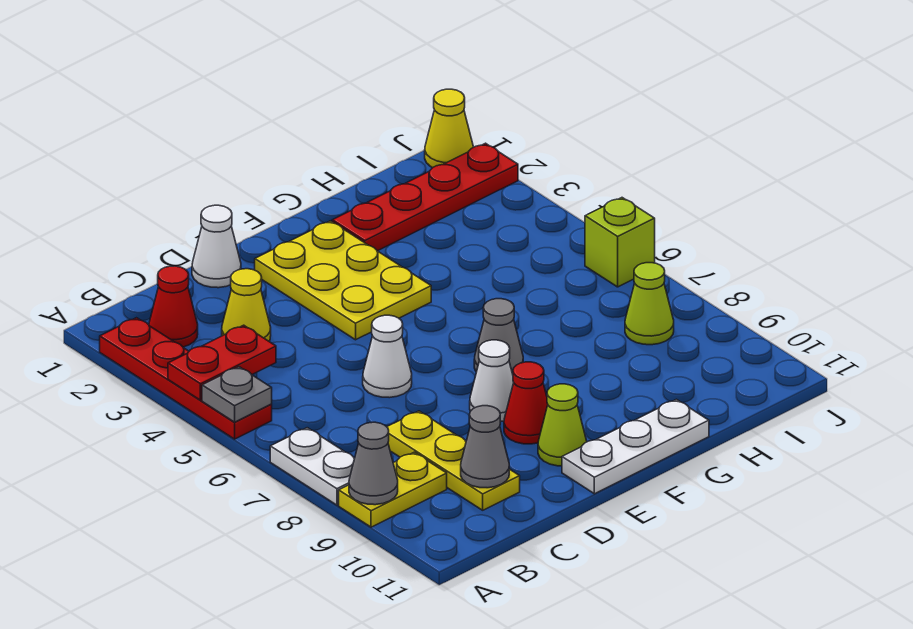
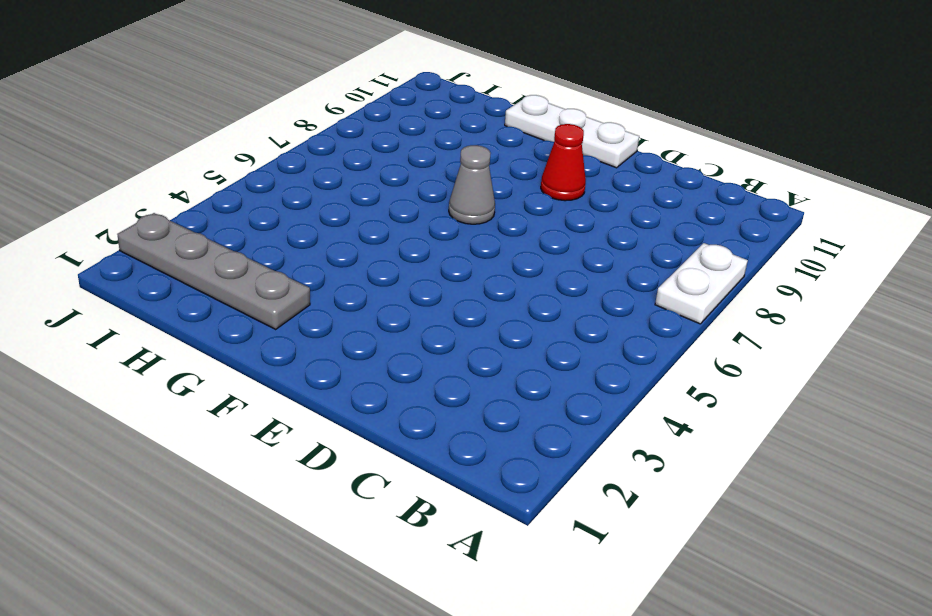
grey plate G2:J2 level 1 -> red plate G2:J2 level 1
none -> red plate A2:A5 level 1
none -> yellow plate A9:B9 level 1
none -> red cone B2 level 1

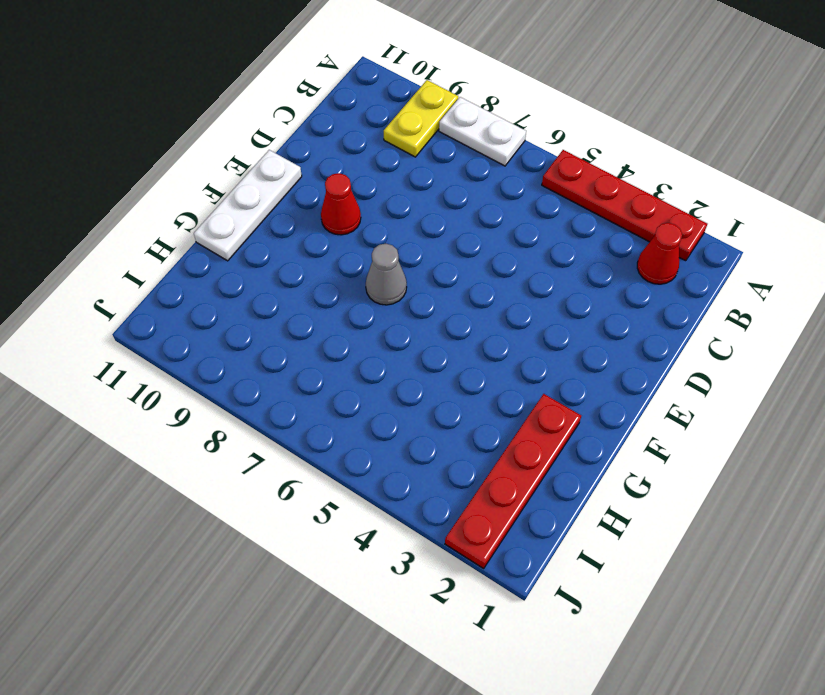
none -> yellow cone C3 level 1
none -> yellow plate C8:C10 level 1
none -> white cone D1 level 1

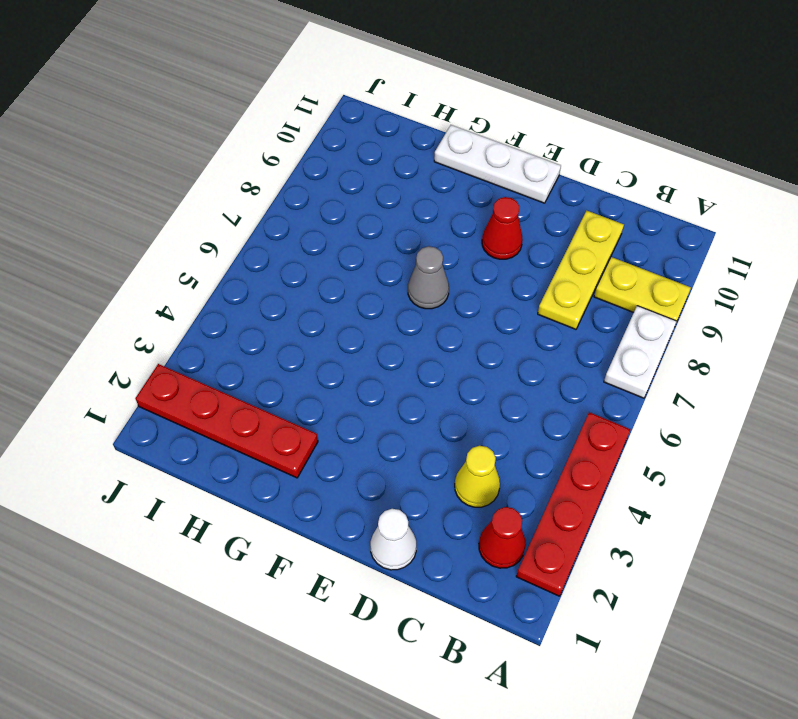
none -> white cone D6 level 1
none -> yellow plate E2:F4 level 1
none -> white cone E8 level 1

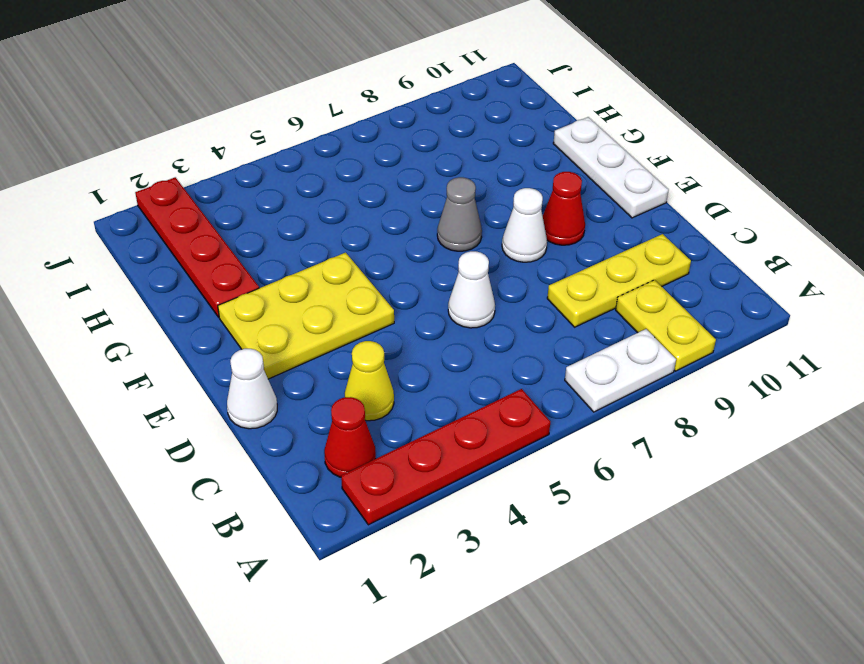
none -> lime cone E10 level 1
none -> lime cone I8 level 1
none -> yellow cone J1 level 1

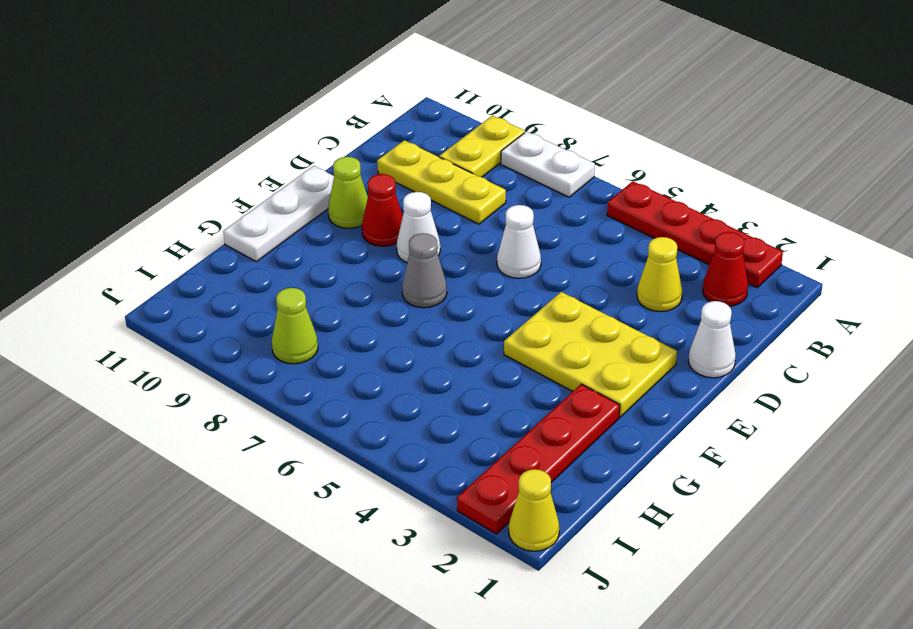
none -> lime brick J6 level 1
none -> red plate A4:B4 level 2
none -> grey plate A5 level 2

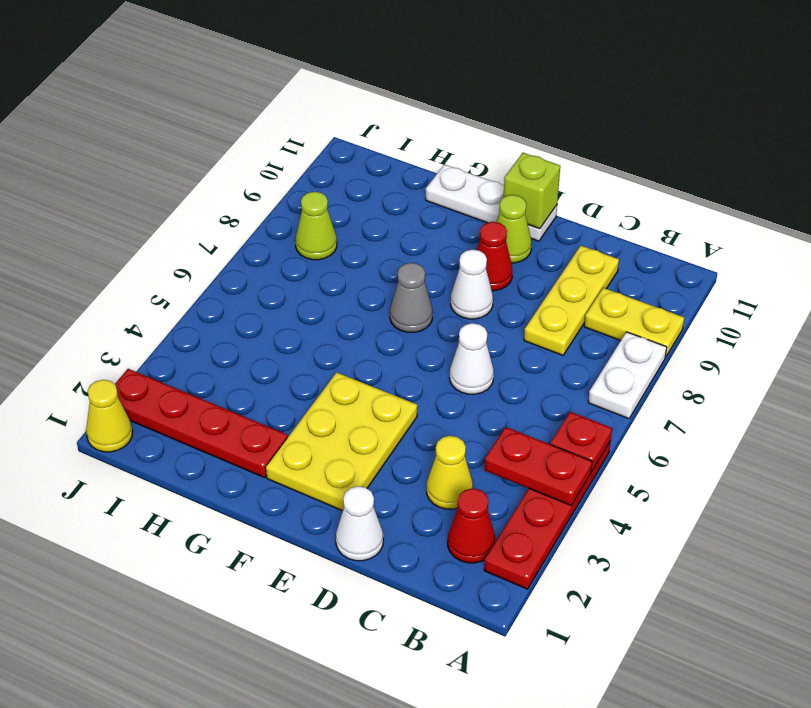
red plate A5 level 2 -> grey plate A5 level 2
lime brick E11 level 2 -> lime brick J6 level 1
none -> grey cone A9 level 2
none -> grey cone C10 level 2

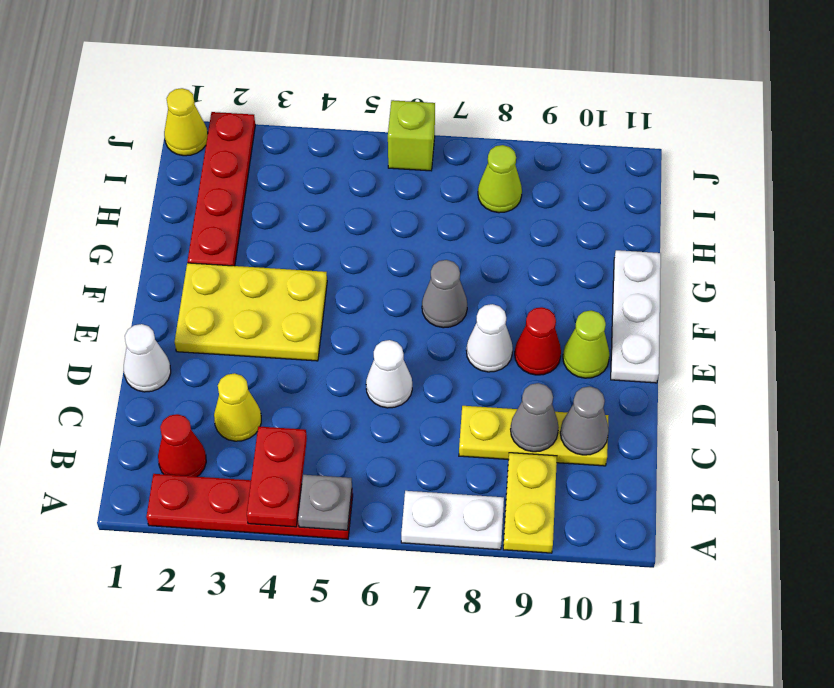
grey cone C9 level 2 -> grey cone A9 level 2

